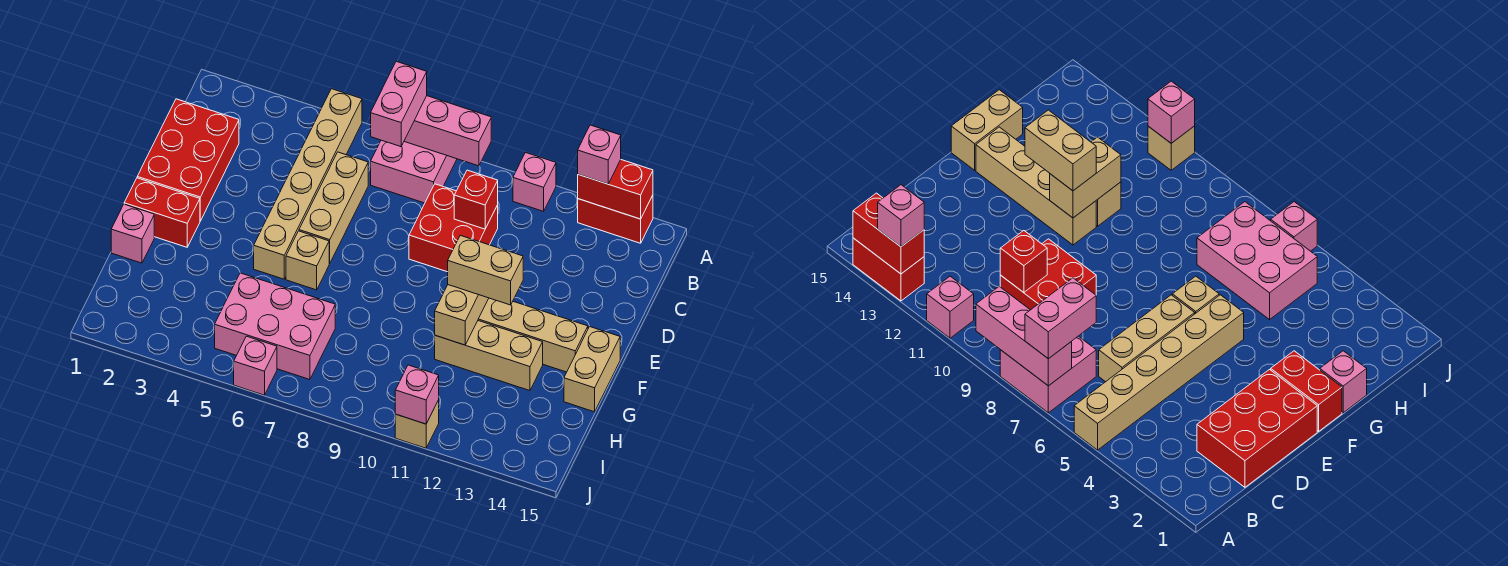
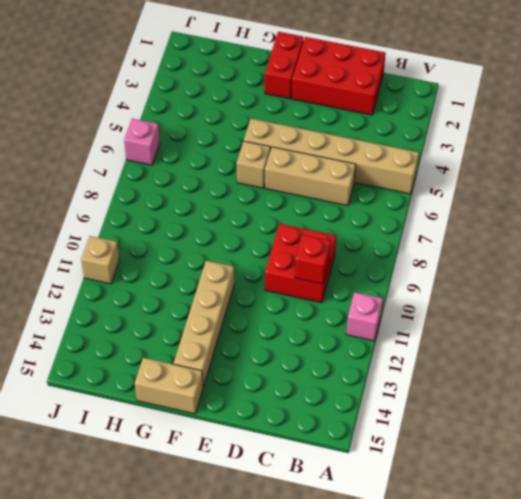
none -> pink brick A7:B8 level 1
none -> red brick A13:A14 level 1
none -> pink brick G1 level 1

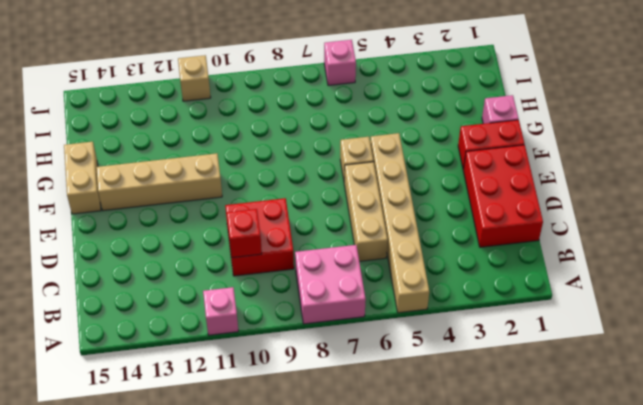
none -> red brick A13:A14 level 1
none -> tan brick G11:G13 level 1
none -> pink brick H5:I7 level 1

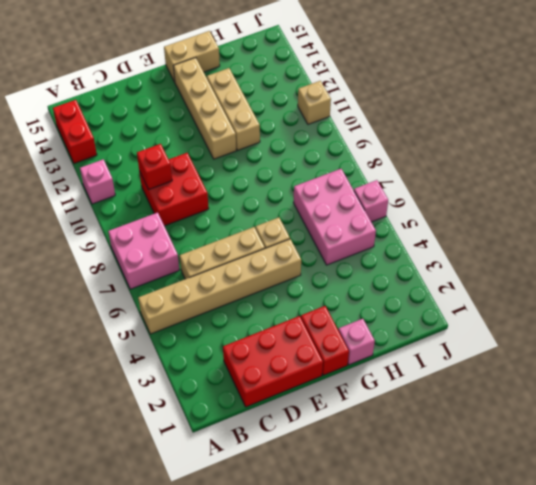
none -> pink brick A7:A9 level 2
none -> red brick A13:A14 level 2
none -> tan brick F11:G11 level 2

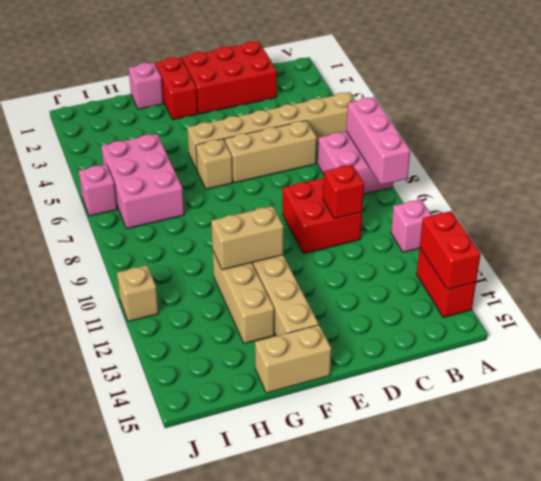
none -> pink brick J11 level 2
none -> pink brick A7:B7 level 3
none -> pink brick A13 level 3

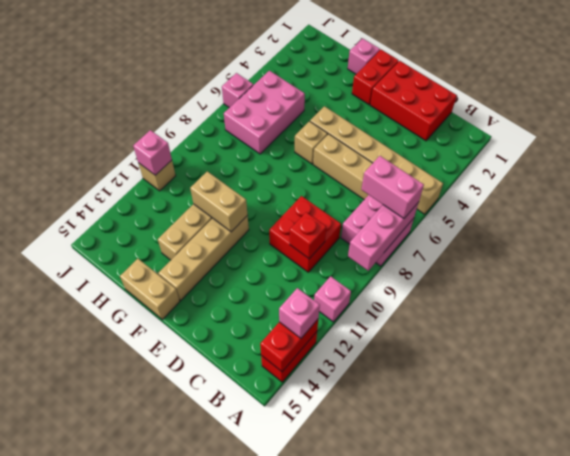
none -> tan brick F11:F12 level 3

